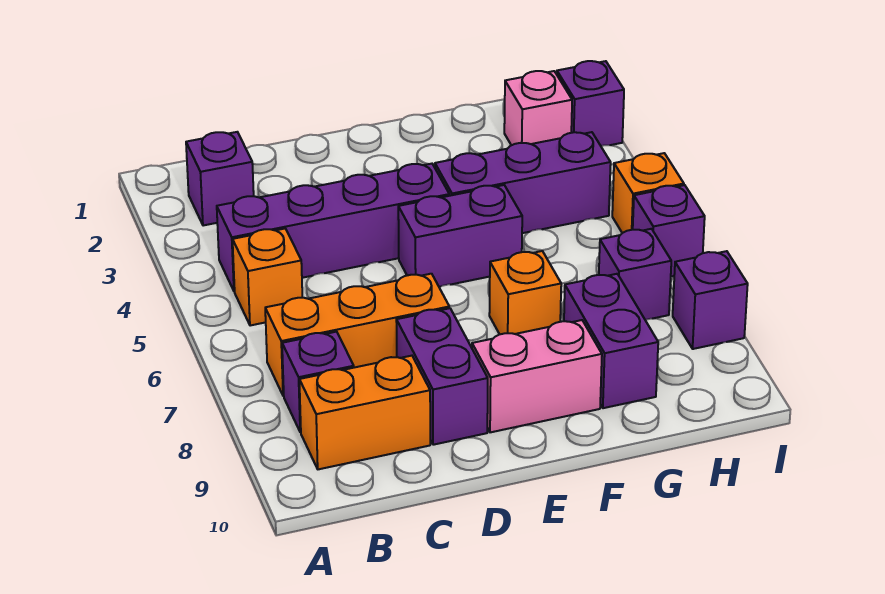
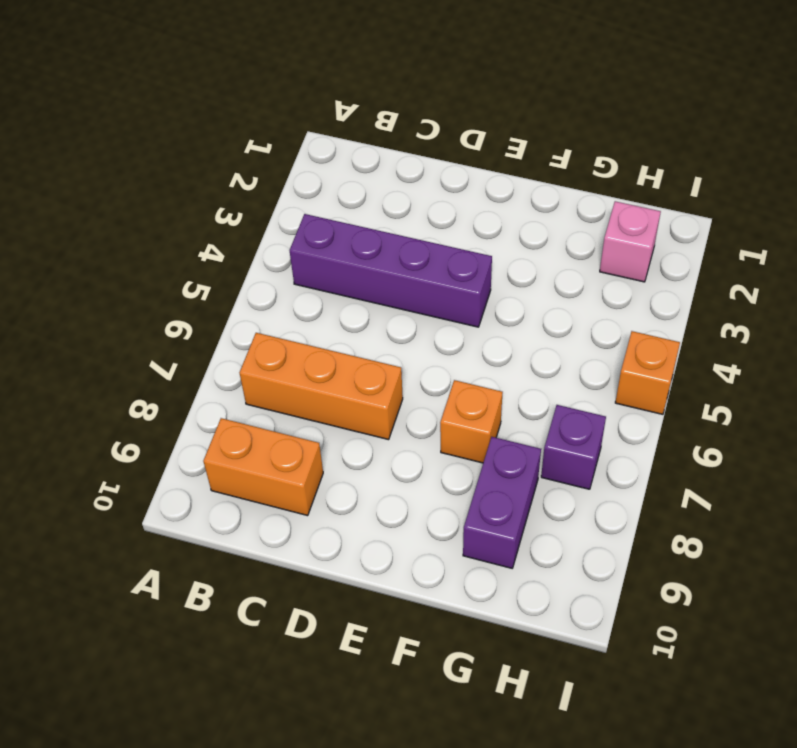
none -> purple brick B2 level 1
none -> orange brick B5 level 1
none -> purple brick B8 level 1

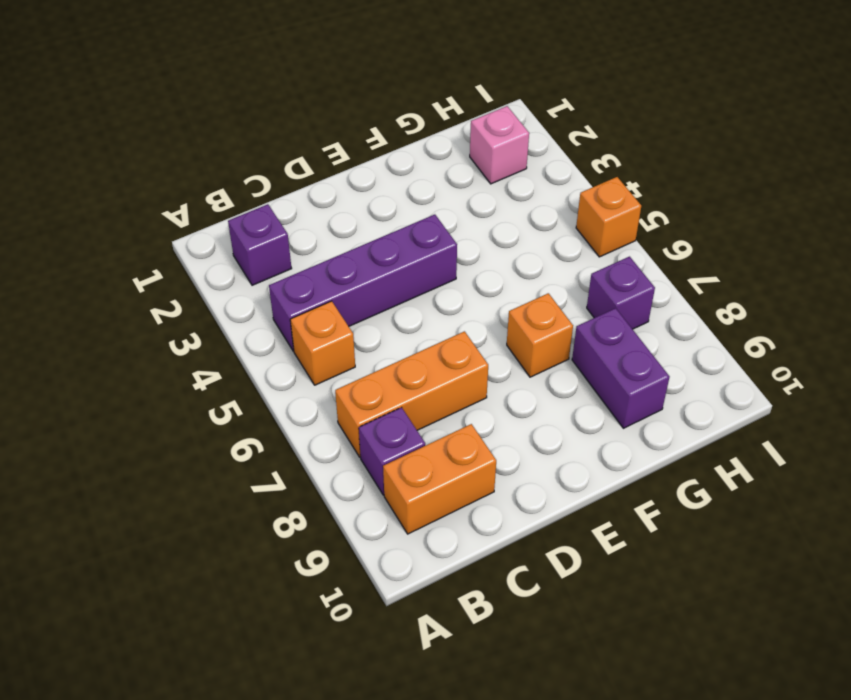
none -> purple brick D8:D9 level 1
none -> purple brick E5:F5 level 1
none -> pink brick E9:F9 level 1

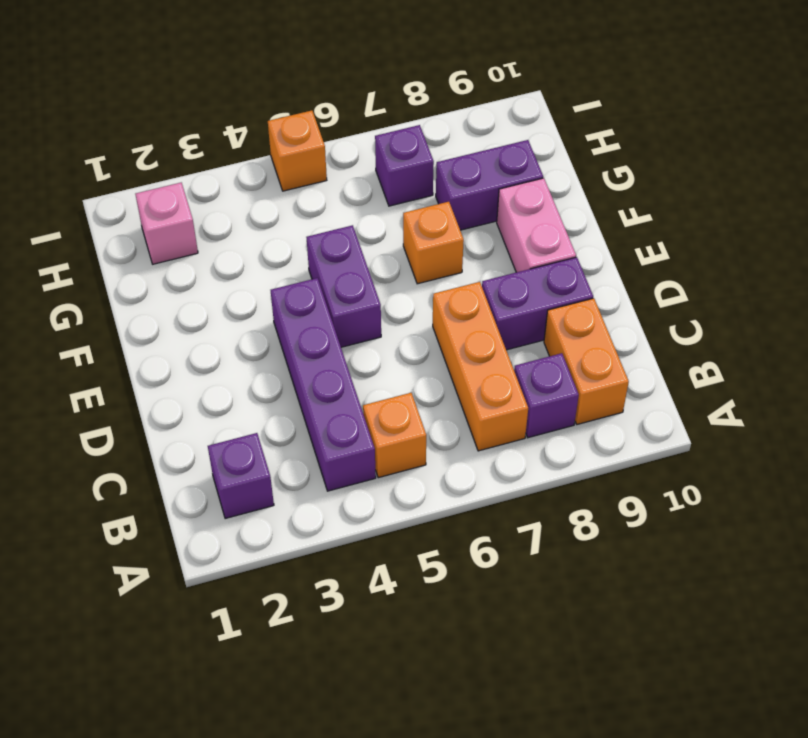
none -> purple brick F4:H4 level 1
none -> purple brick I2 level 1
none -> purple brick I6 level 1

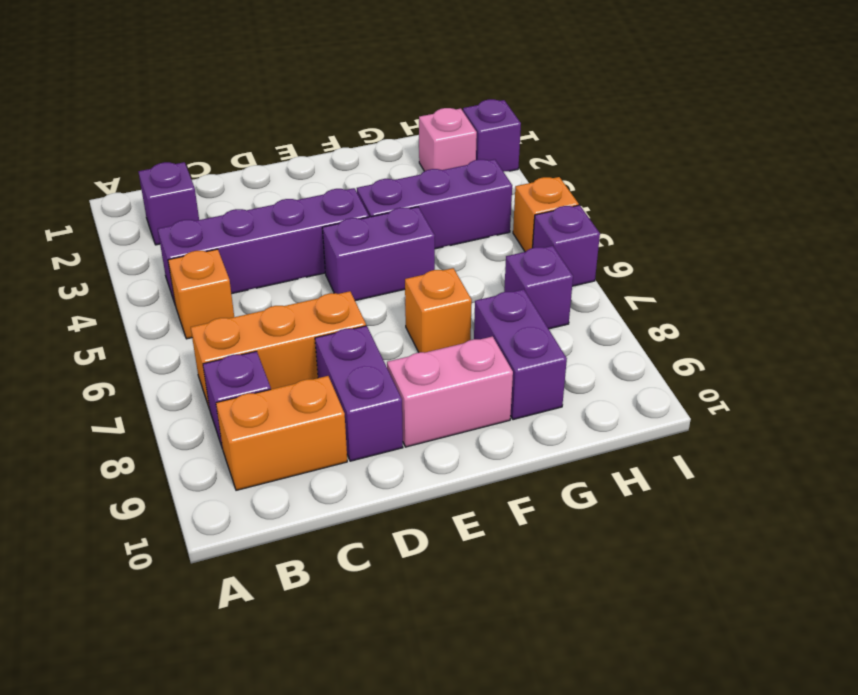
none -> purple brick I8 level 1

